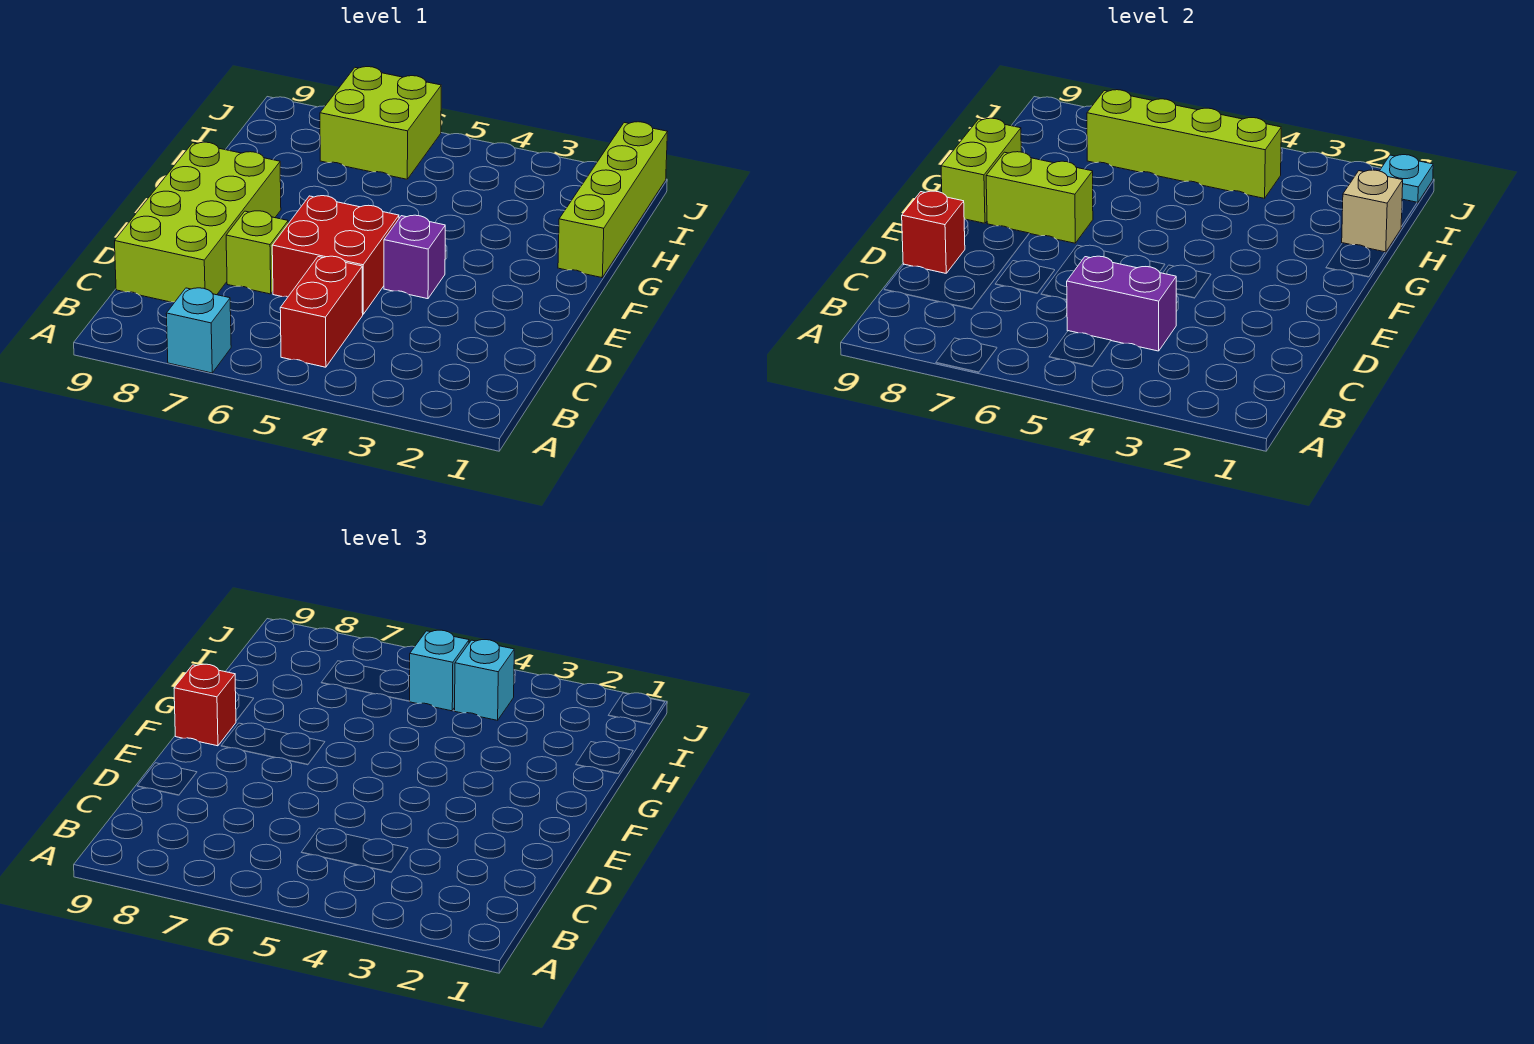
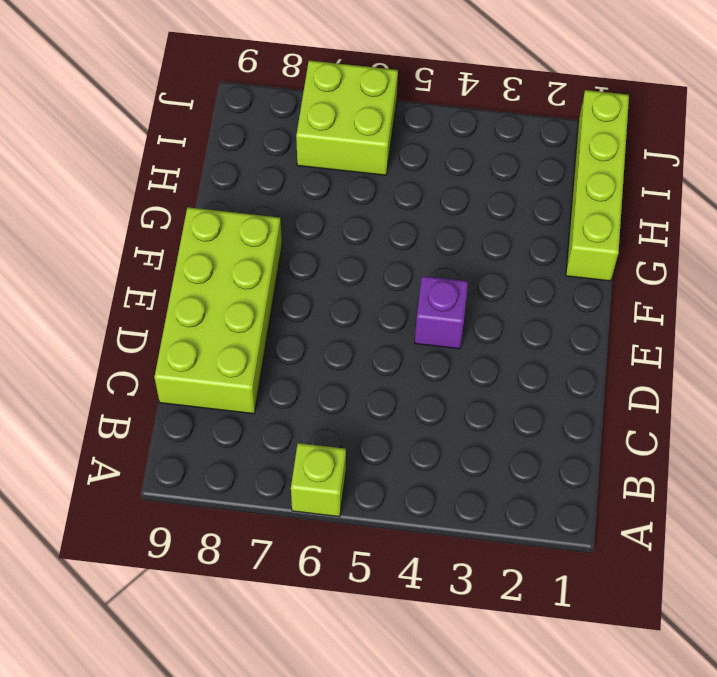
lime brick A6 level 1 -> lime brick D7 level 1
none -> cyan brick A7 level 1
none -> red brick B5:C5 level 1
none -> red brick D5:E6 level 1

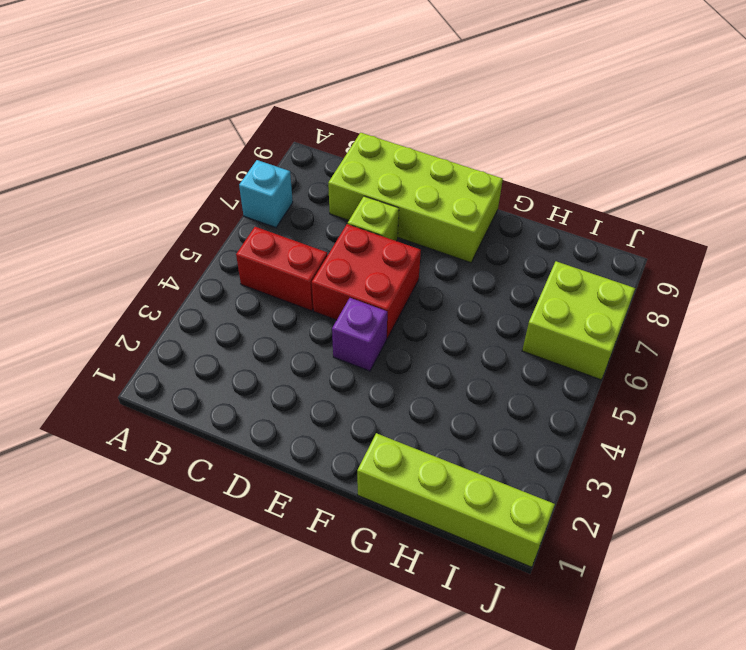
none -> purple brick C4:C5 level 2
none -> red brick D9 level 2
none -> lime brick F7:F8 level 2

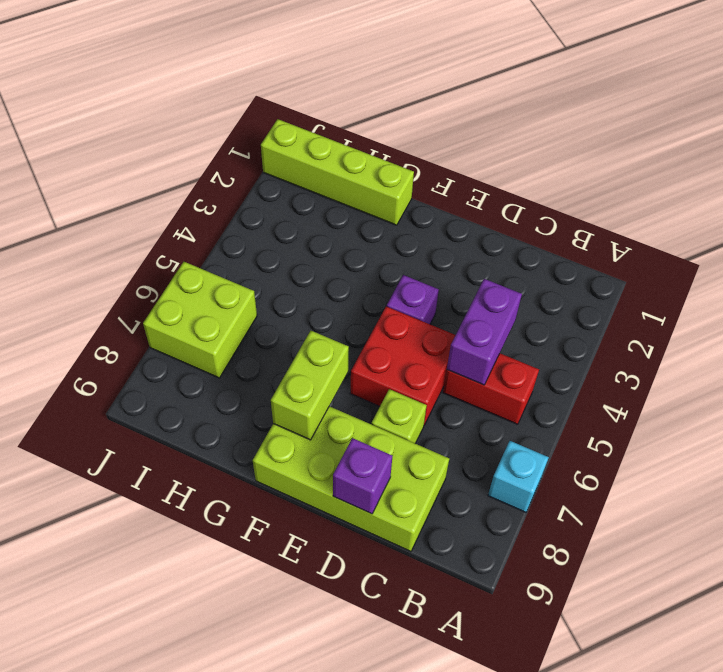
purple brick D9 level 2 -> red brick D9 level 2
none -> lime brick F9:G9 level 2
none -> tan brick H1 level 2
none -> lime brick I4:I7 level 2

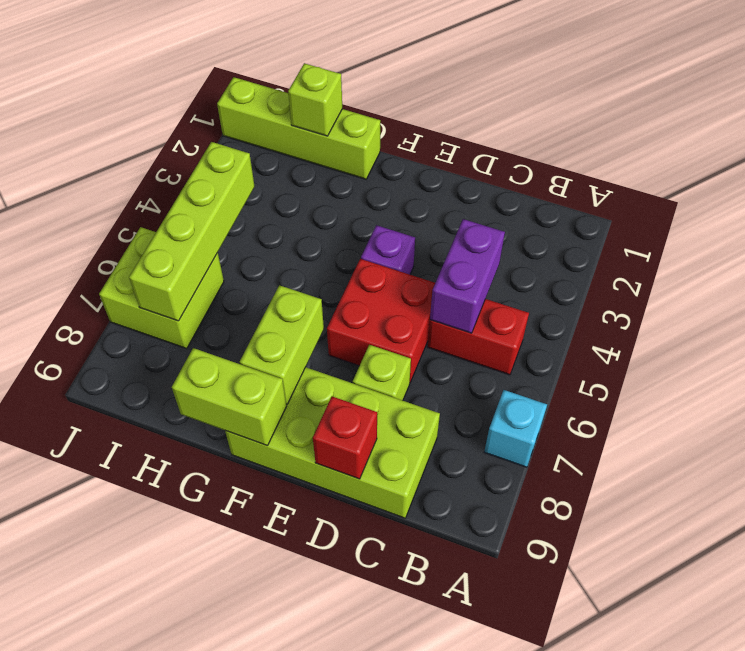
lime brick H1 level 2 -> tan brick H1 level 2
none -> cyan plate J1 level 2
none -> red brick F9 level 3
none -> cyan brick I4 level 3

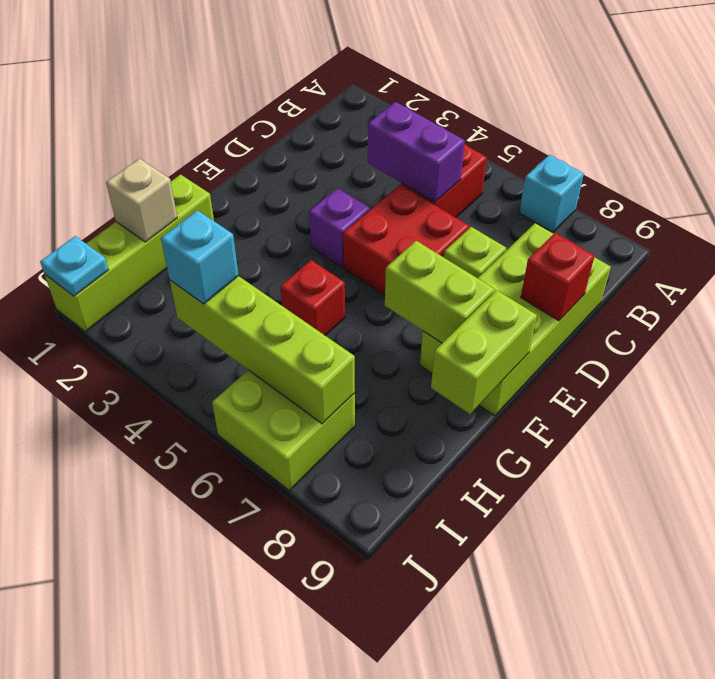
red brick G5 level 1 -> red brick F9 level 3
none -> cyan brick I5 level 3

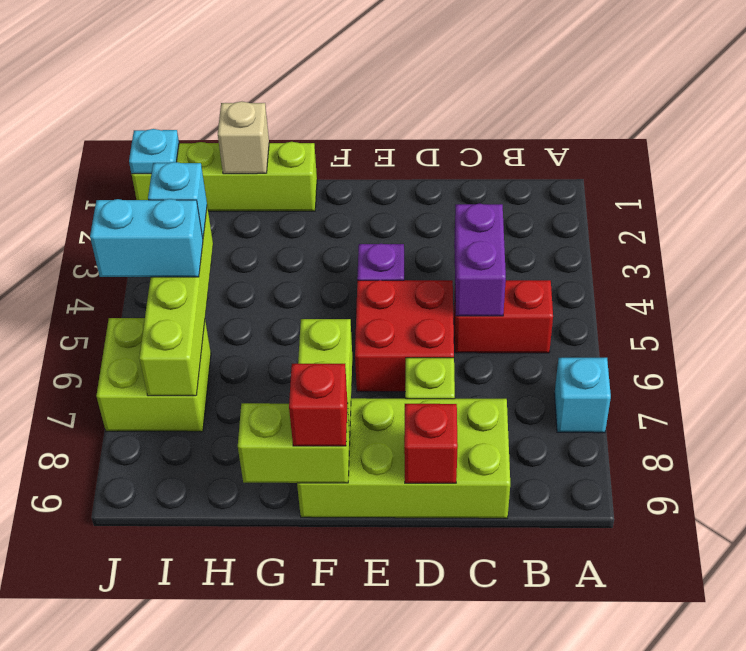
cyan brick I5:J5 level 3 -> cyan brick I5 level 3

